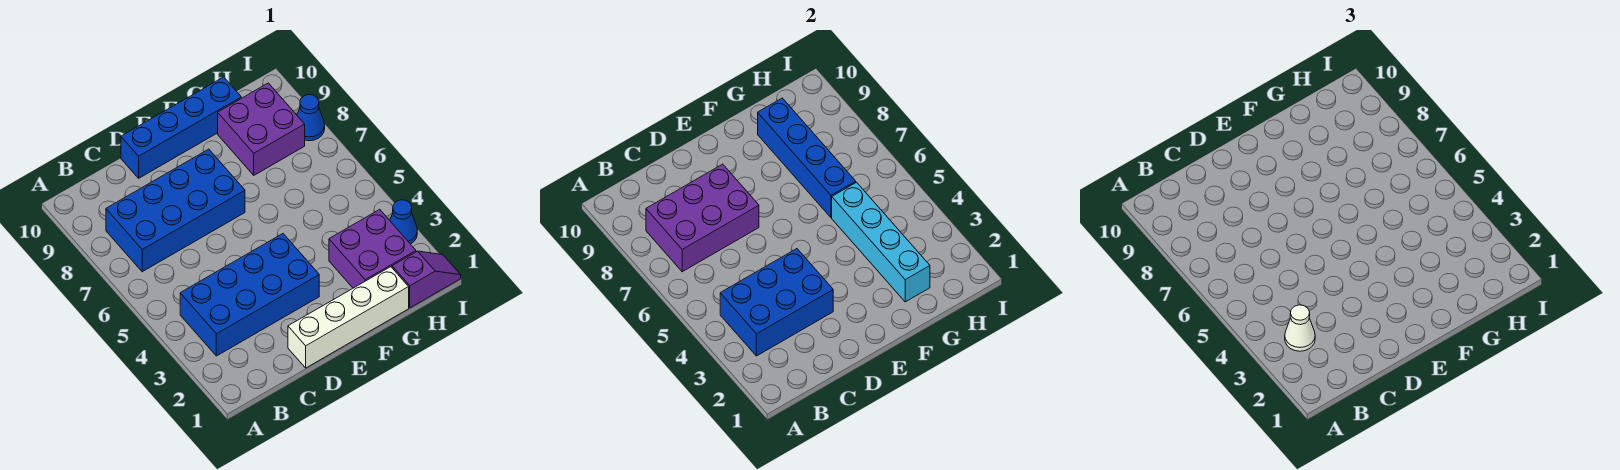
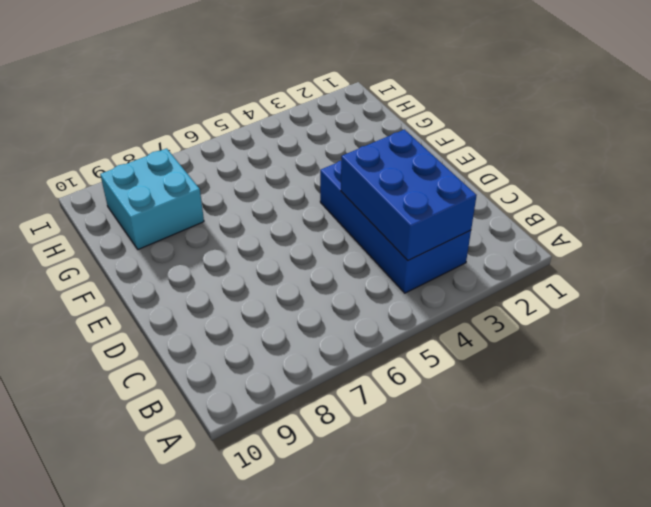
cyan brick G8:H9 level 1 -> purple brick G8:H9 level 1
none -> blue brick B7:E8 level 1
none -> white brick D1:G1 level 1
none -> blue brick D10:G10 level 1

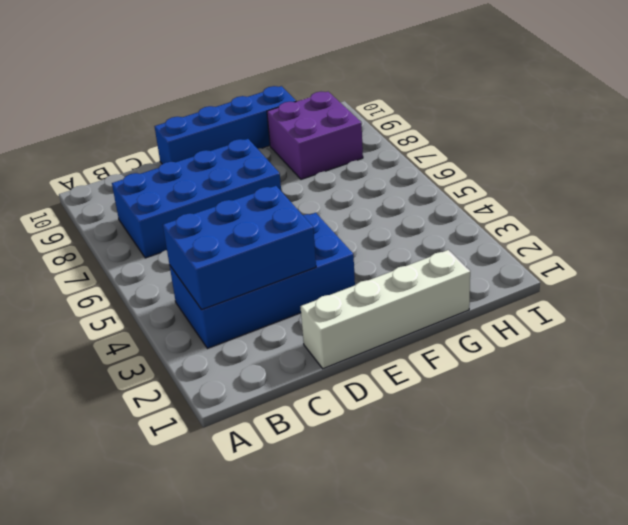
none -> purple brick G2:H3 level 1
none -> purple slope H1:I1 level 1 top H
none -> blue cone I3 level 1

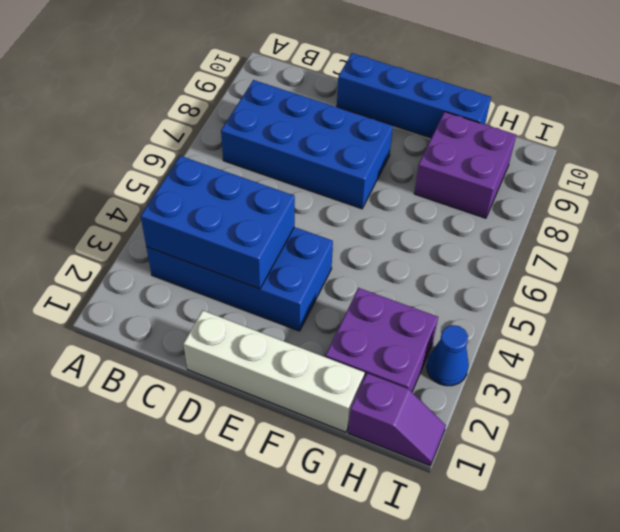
none -> blue cone I8 level 1
none -> purple brick B7:D8 level 2
none -> cyan brick G2:G5 level 2

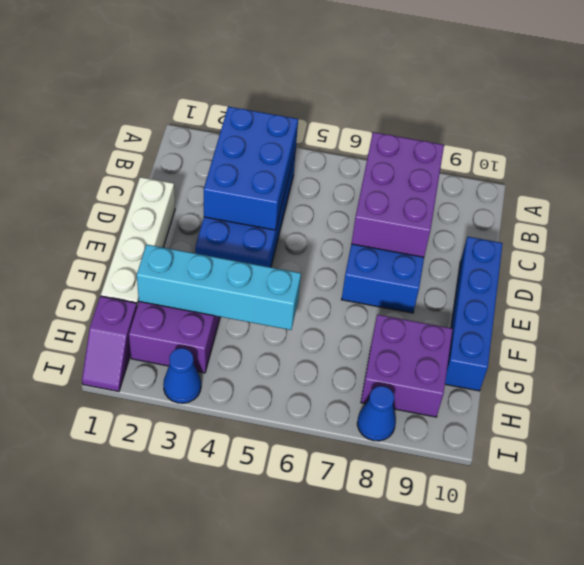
none -> blue brick G6:G9 level 2
none -> white cone B3 level 3

